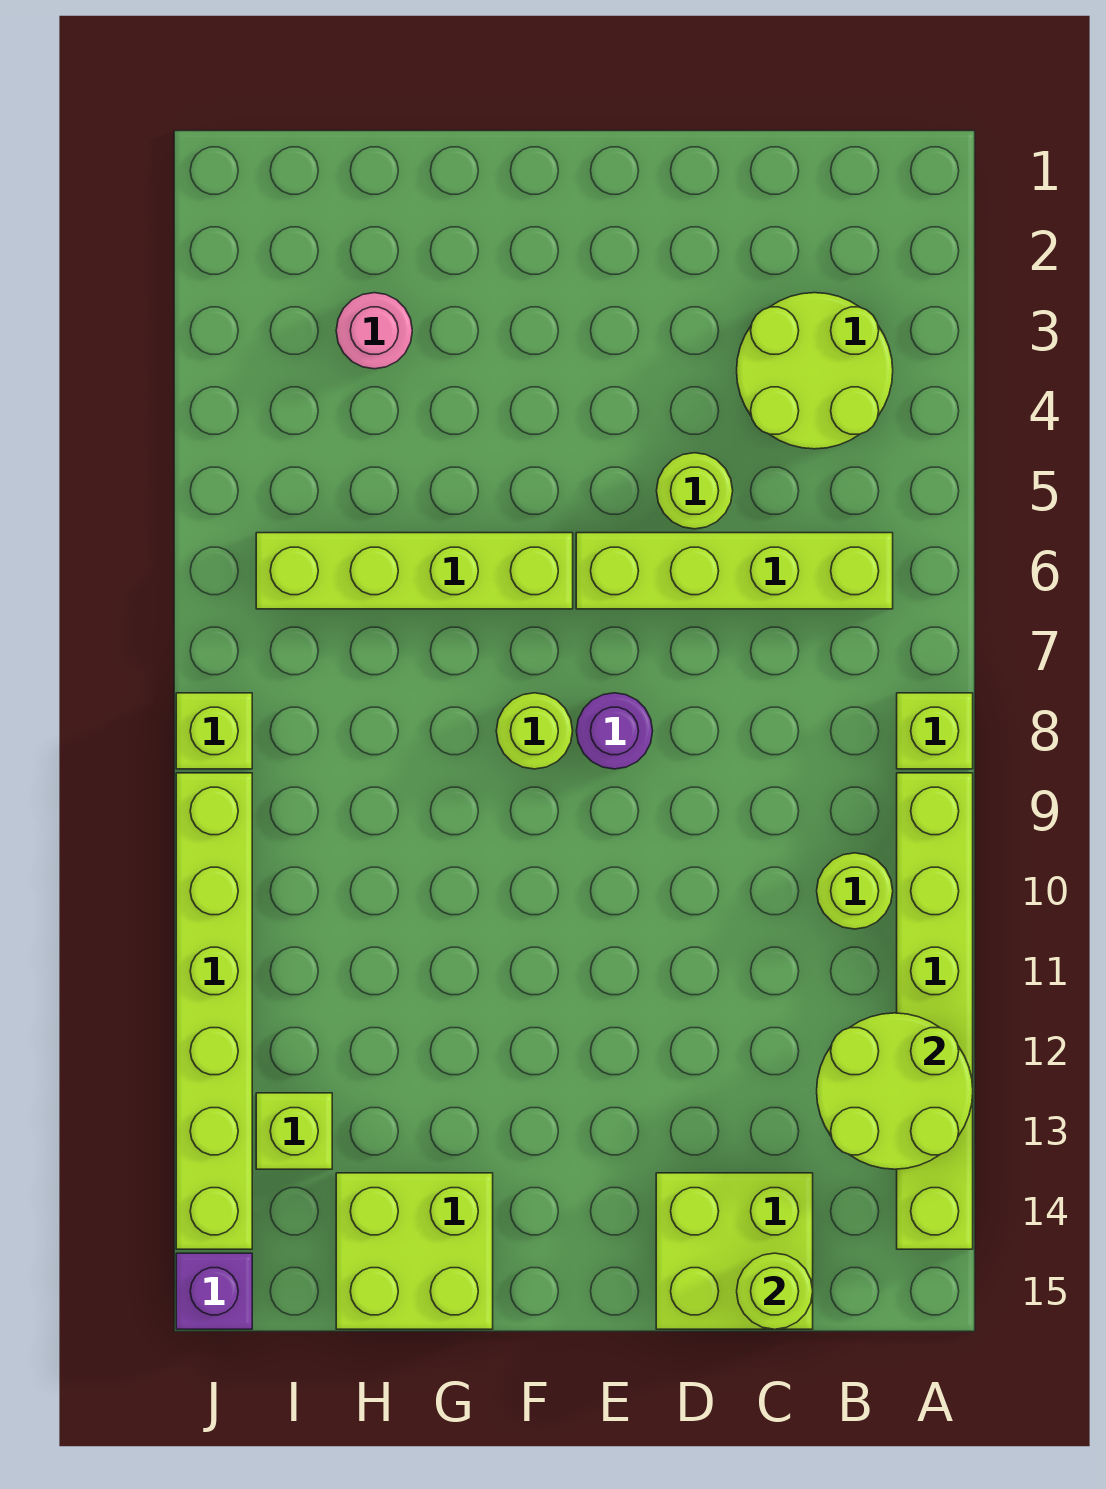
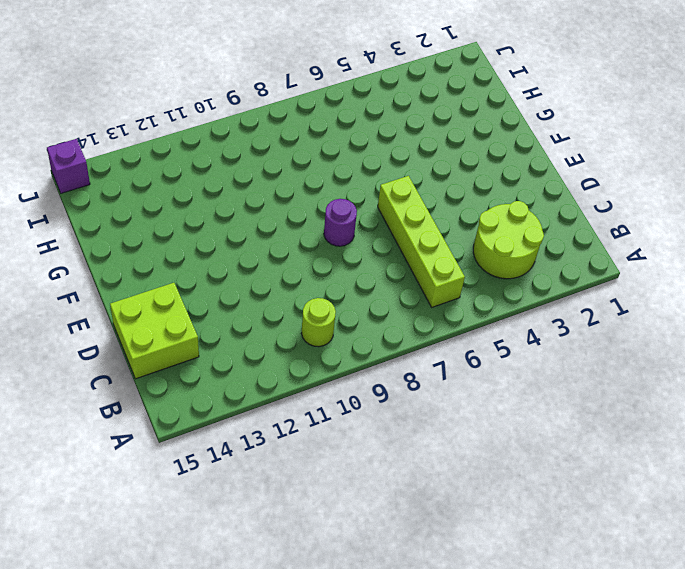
none -> lime brick A8 level 1
none -> lime brick A9:A14 level 1
none -> lime round brick D5 level 1

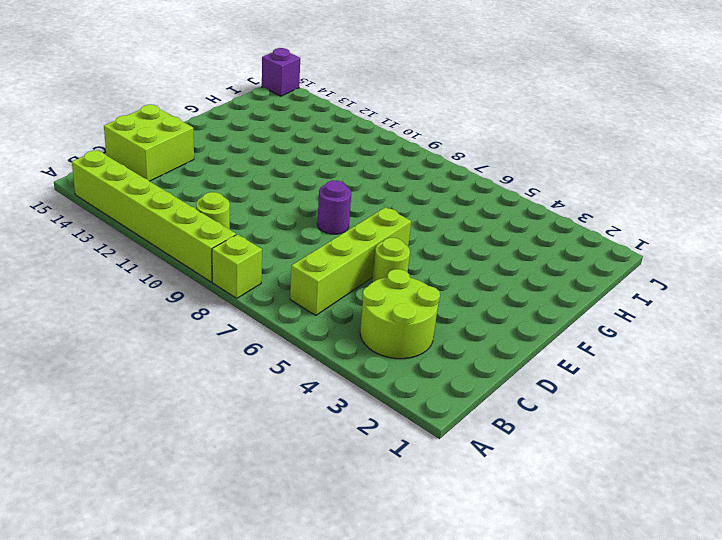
none -> lime brick F6:I6 level 1
none -> lime round brick F8 level 1
none -> lime brick G14:H15 level 1

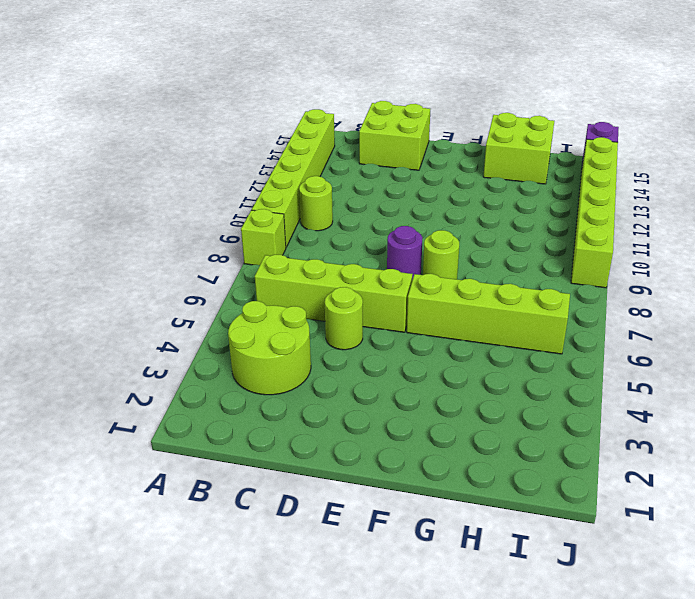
none -> pink round brick H3 level 1
none -> lime brick I13 level 1
none -> lime brick J8 level 1

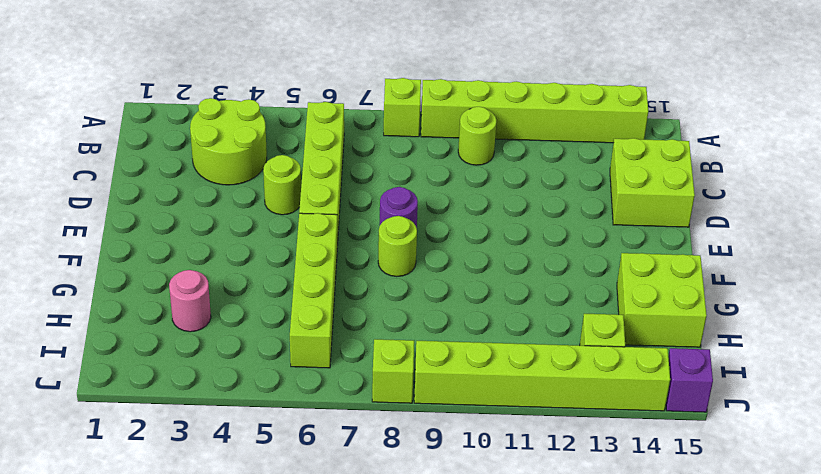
none -> lime round brick A12:B13 level 2
none -> lime round brick C15 level 2

